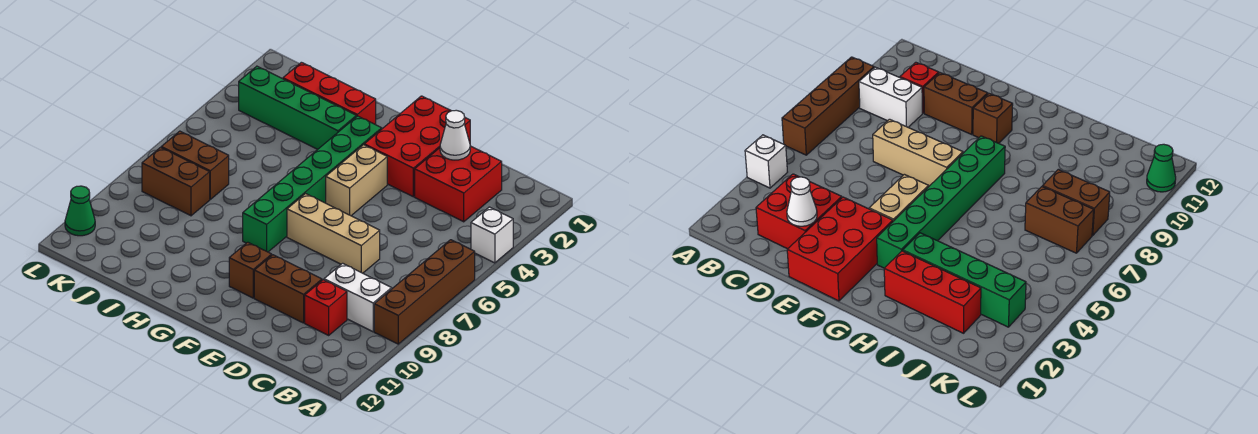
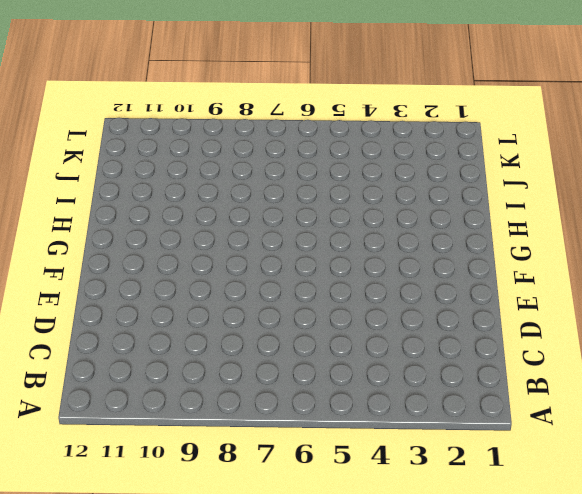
none -> white brick A4 level 1
none -> brown brick A6:A9 level 1
none -> white brick B9:C9 level 1

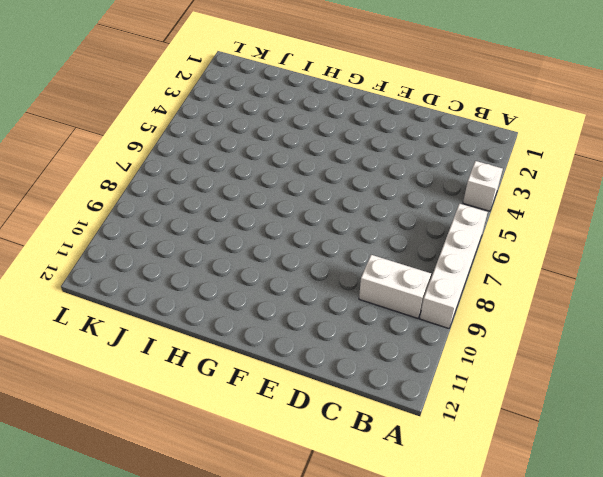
white brick A6:A9 level 1 -> brown brick A6:A9 level 1
none -> red brick C2:D3 level 1
none -> red brick C10 level 1
none -> tan brick D7:F7 level 1

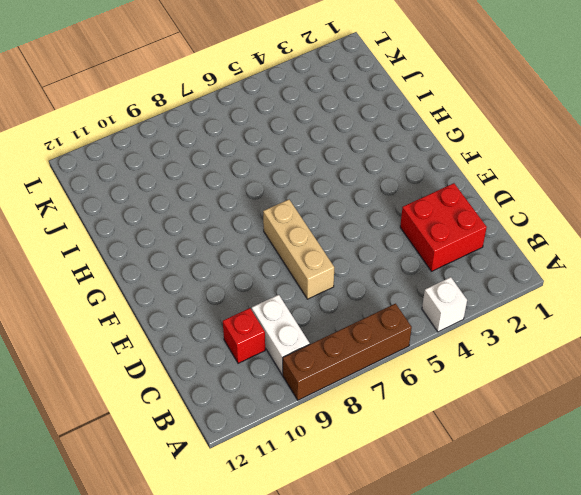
none -> brown brick D10:E10 level 1
none -> red brick E1:F3 level 1
none -> tan brick F4:F5 level 1

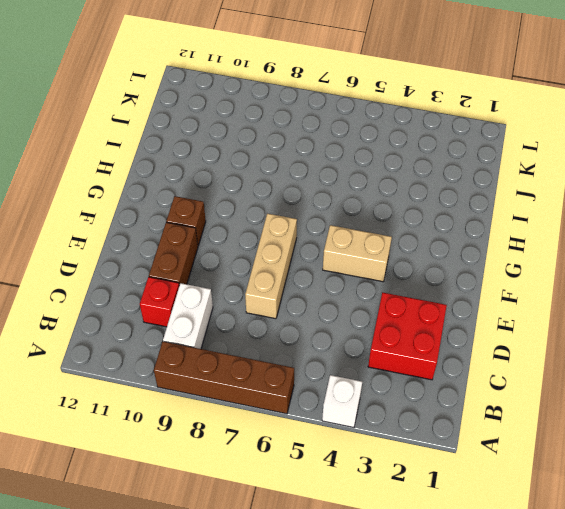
none -> red brick E1:F3 level 1
none -> green brick G3:G8 level 1
none -> red brick H2:J2 level 1

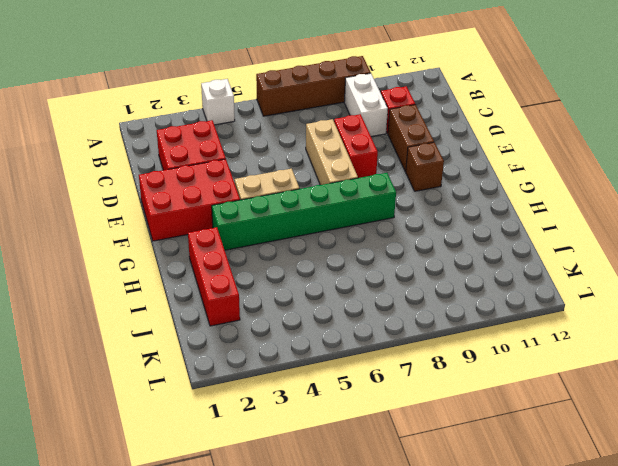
red brick D8:E8 level 1 -> none
none -> green brick H3:K3 level 1
none -> brown brick J7:K7 level 1
none -> brown brick J8:K8 level 1

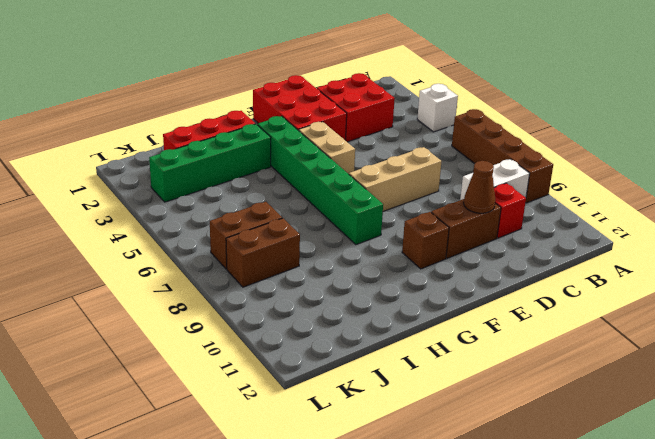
brown cone D10 level 2 -> none
none -> green cone L11 level 1
none -> white cone D2 level 2

